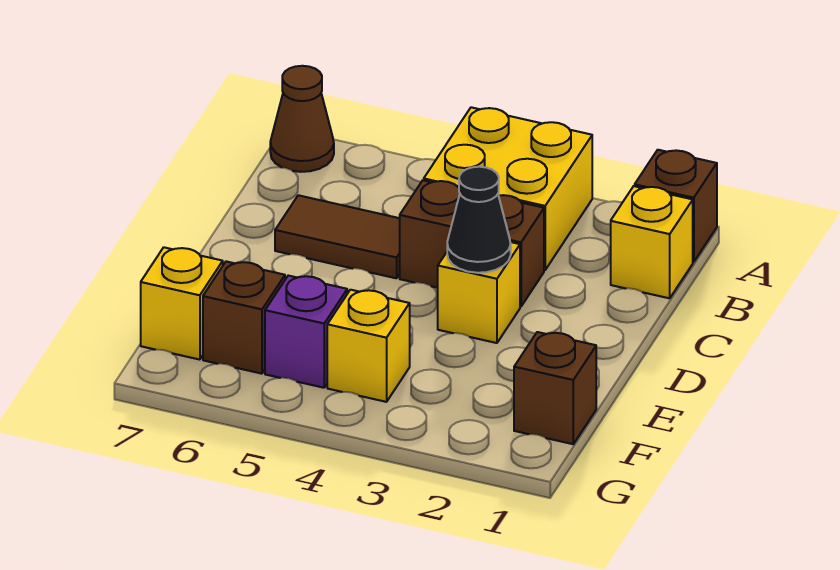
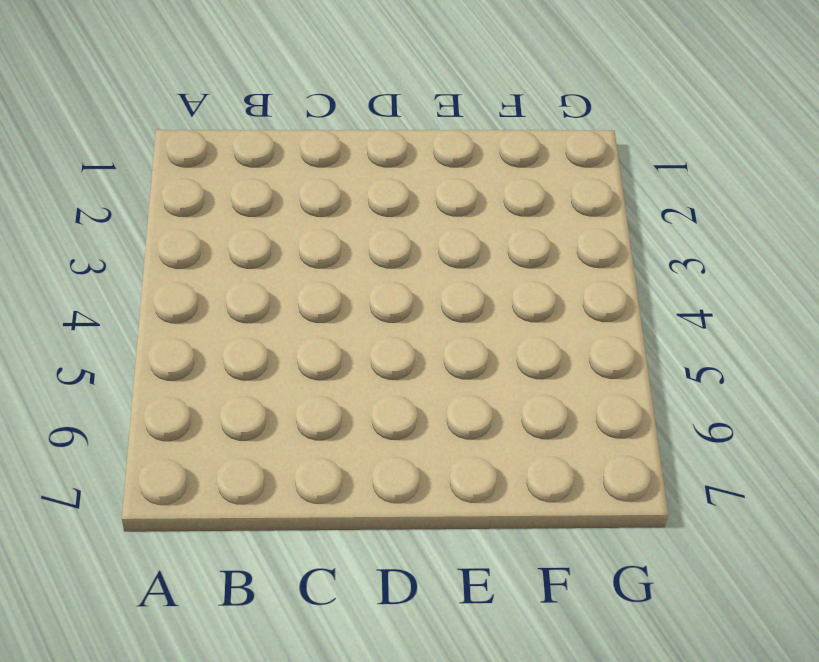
none -> brown brick A1 level 1
none -> yellow brick A3:B4 level 1
none -> brown cone A7 level 1

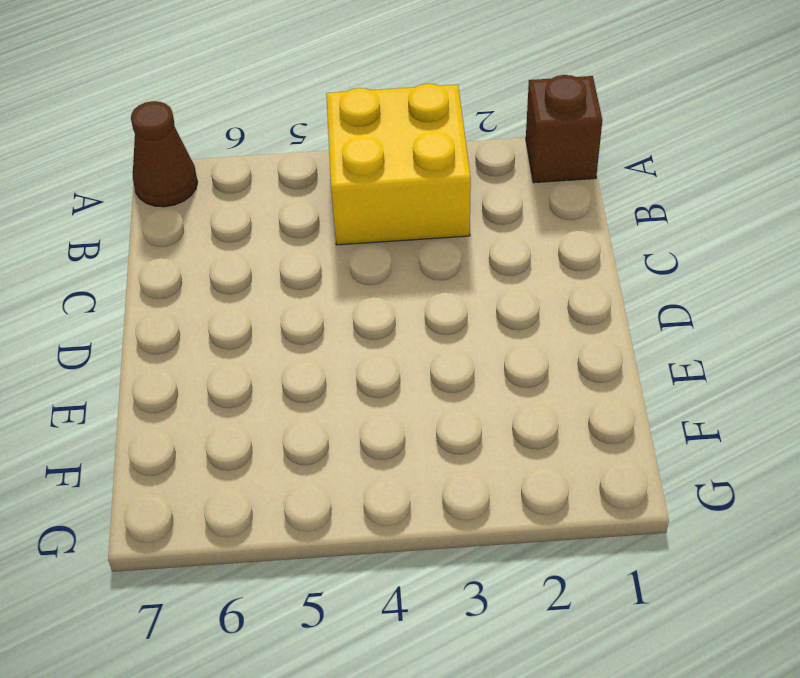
none -> yellow brick B1 level 1
none -> brown brick C3:C4 level 1
none -> brown tile C5:C6 level 1

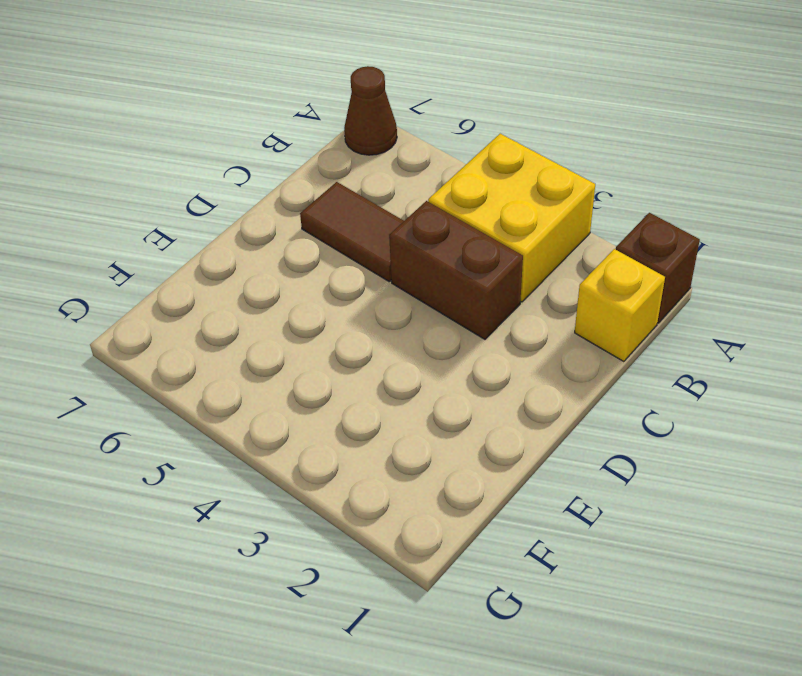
none -> yellow brick D3 level 1
none -> brown brick F1 level 1
none -> yellow brick F4 level 1

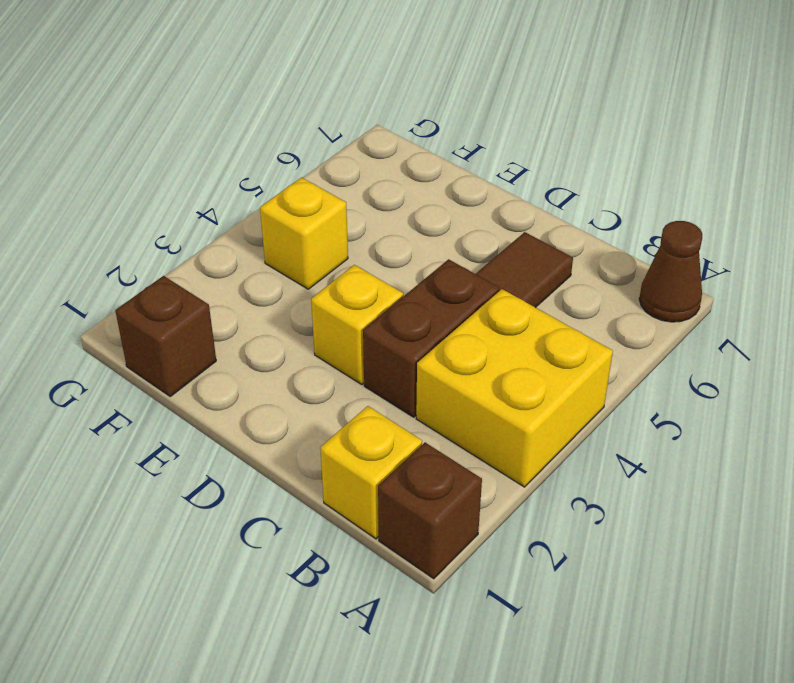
none -> purple brick F5 level 1
none -> brown brick F6 level 1
none -> yellow brick F7 level 1

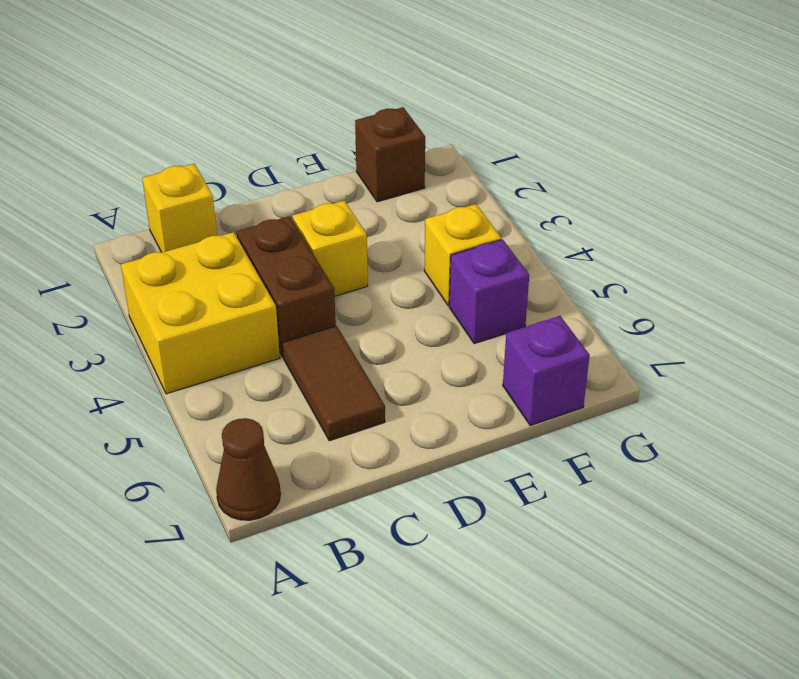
purple brick F7 level 1 -> yellow brick F7 level 1
none -> brown brick A1 level 1
none -> brown brick F6 level 1
none -> black cone D3 level 2

